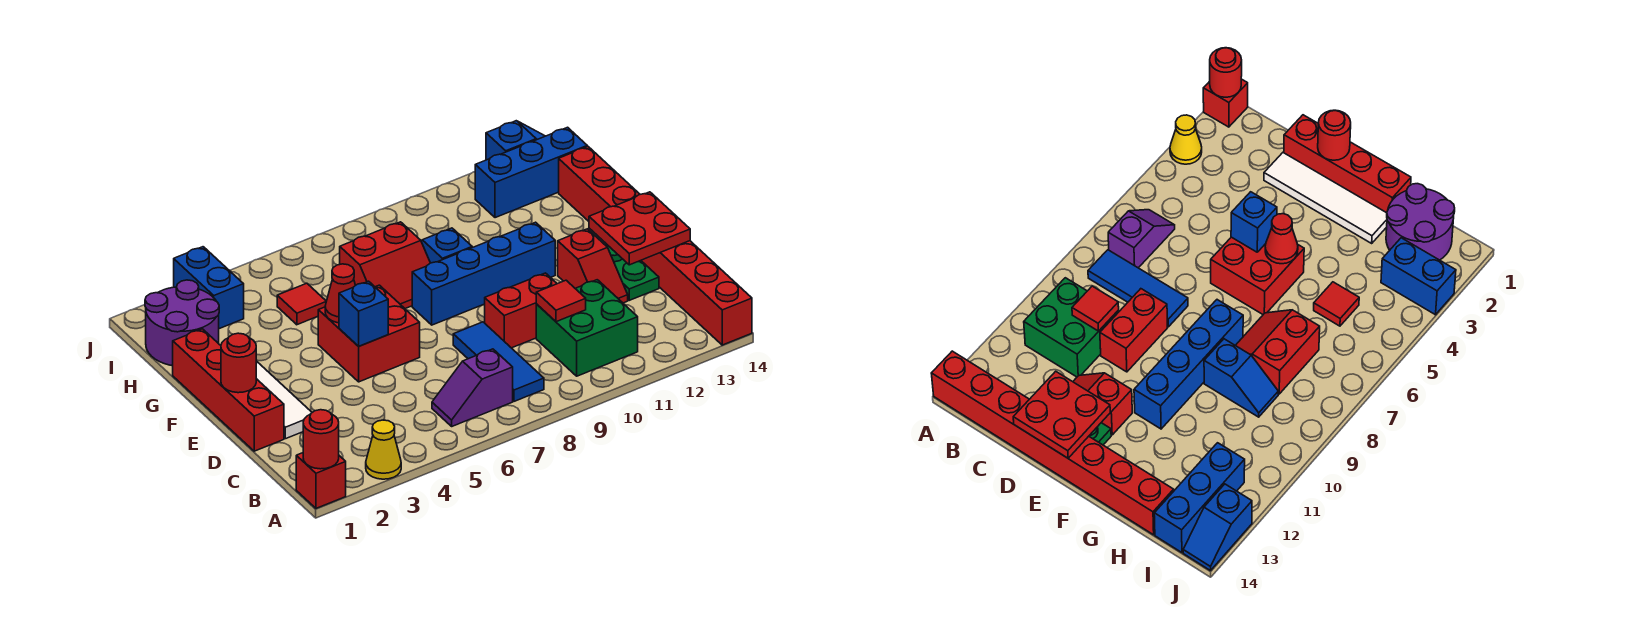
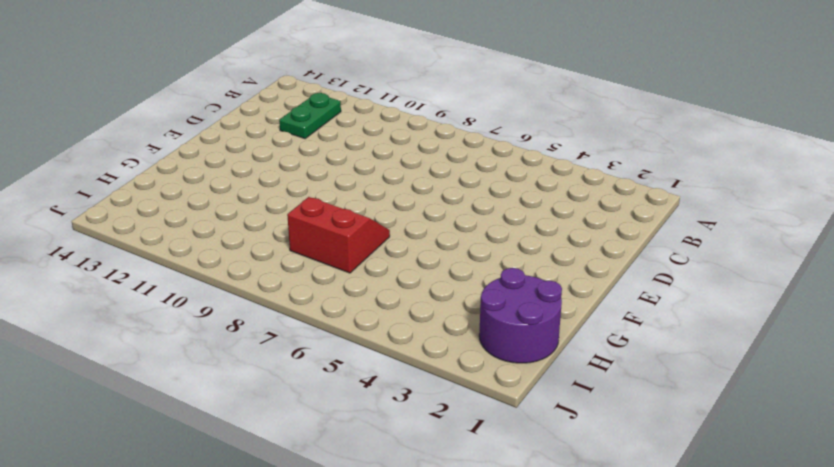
green plate B12:C12 level 1 -> green plate D13:E13 level 1
none -> red brick A1 level 1
none -> yellow cone A3 level 1
none -> red brick A14:H14 level 1

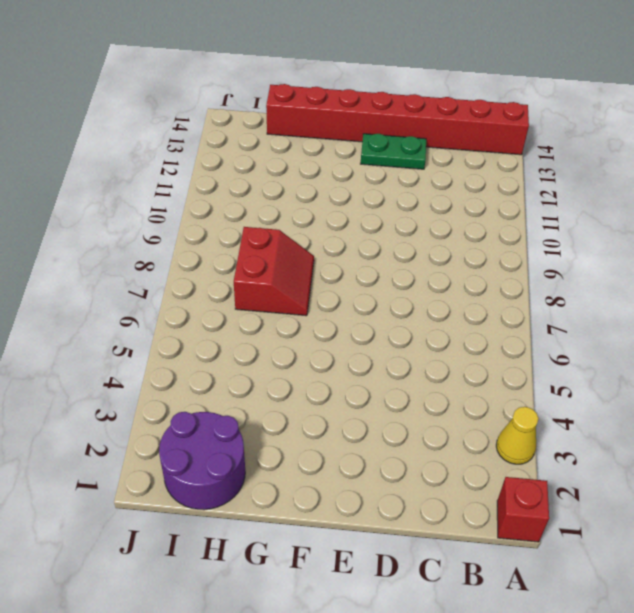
none -> purple slope B6:B7 level 1 top 7
none -> blue tile B8:D8 level 1
none -> green brick B10:C11 level 1

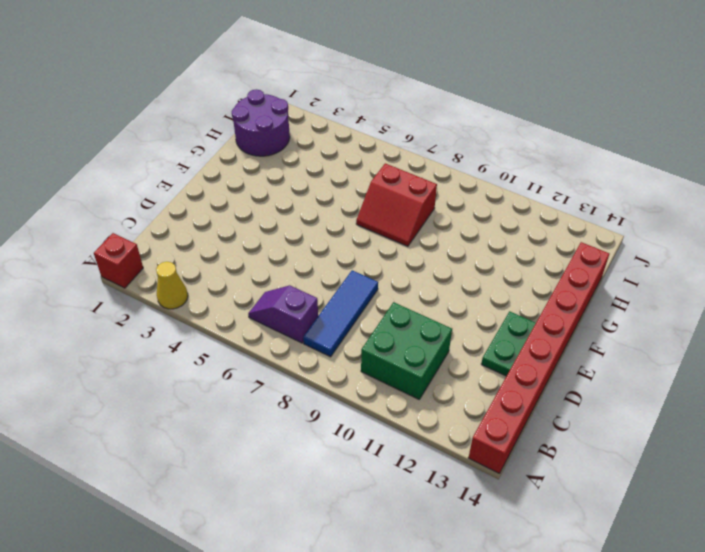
none -> red brick D1:G1 level 1
none -> white tile D2:G2 level 1
none -> red brick D9:D10 level 1

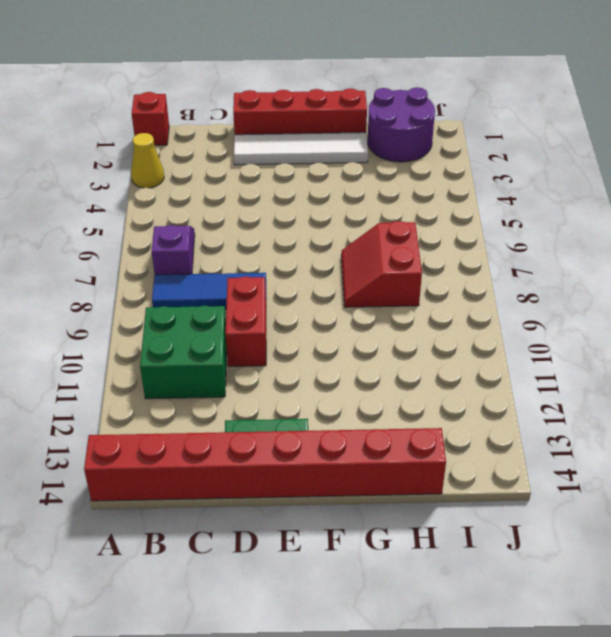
none -> red slope D12:E12 level 1 top E
none -> red brick E5:F6 level 1
none -> blue brick F8:F11 level 1

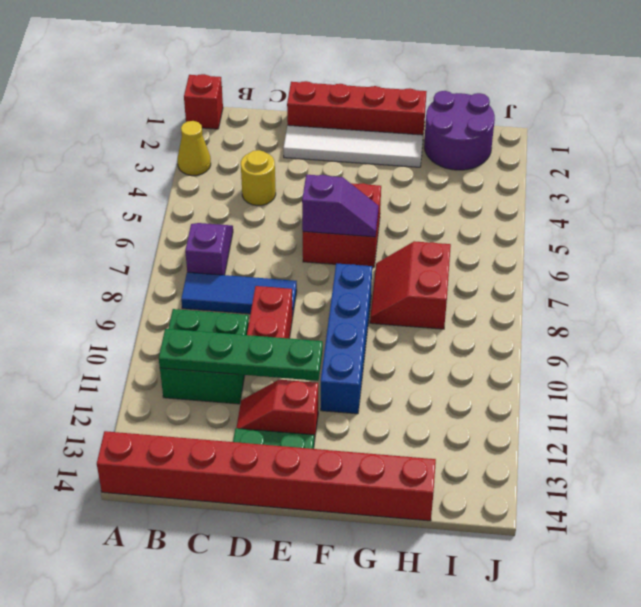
green plate B11:E11 level 2 -> none
yellow round brick C4 level 1 -> none
purple slope E6:F6 level 2 top E -> none
none -> blue slope G9:H9 level 1 top G
none -> red tile H5 level 1
none -> blue brick I3:J3 level 1

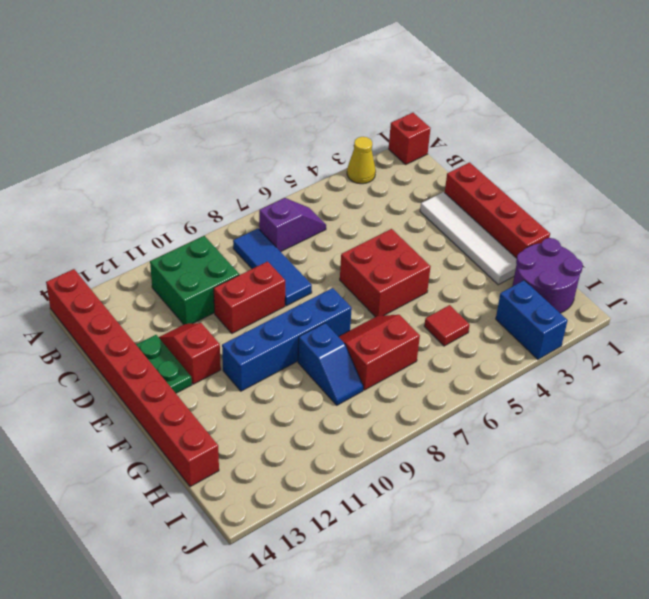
none -> blue brick I12:I14 level 1
none -> blue slope J13:J14 level 1 top 13
none -> red round brick A1 level 2

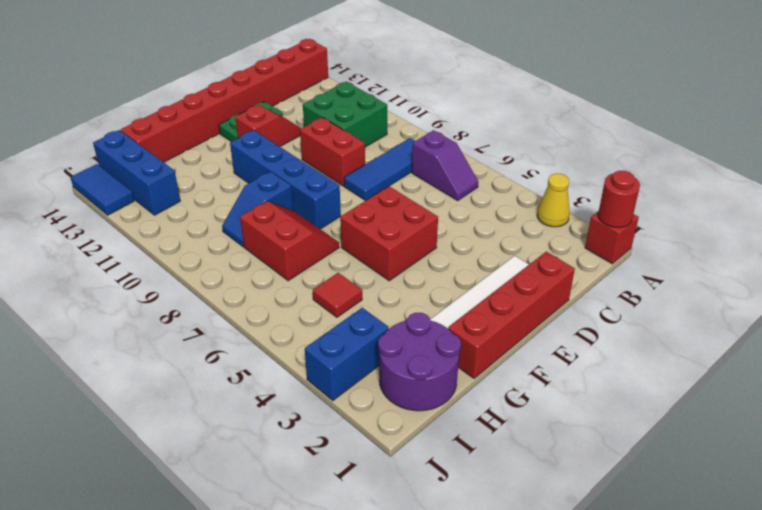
blue tile J13:J14 level 1 -> blue slope J13:J14 level 1 top 13
none -> red tile C10 level 2
none -> red plate D13:E14 level 2
none -> red round brick E1 level 2

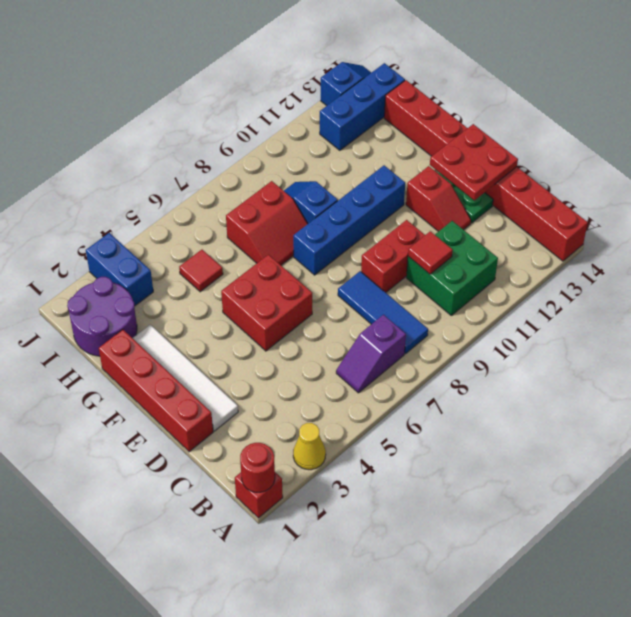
none -> red round brick E1 level 2
none -> blue brick E5 level 2
none -> red cone F5 level 2

